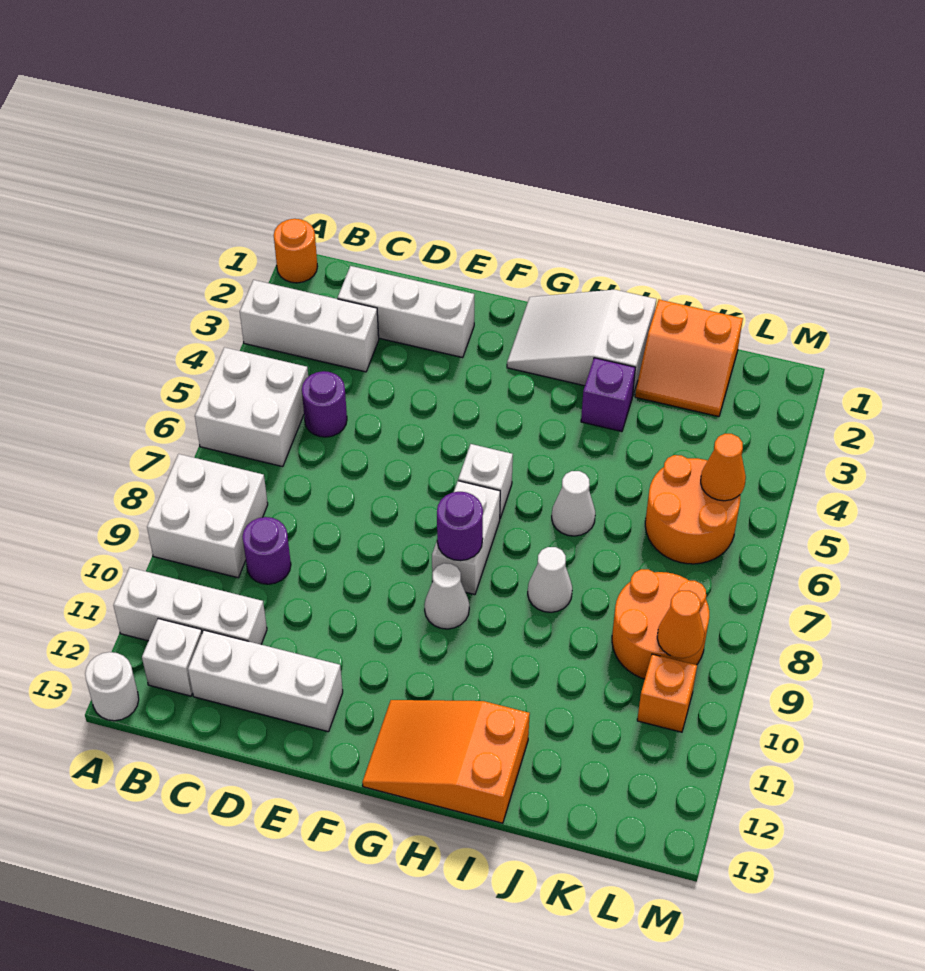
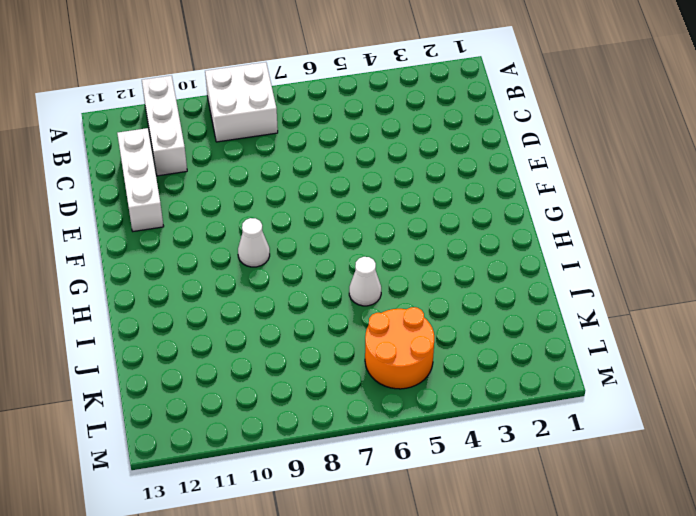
none -> orange round brick A1 level 1
none -> white brick A3:C3 level 1
none -> white brick A5:B6 level 1

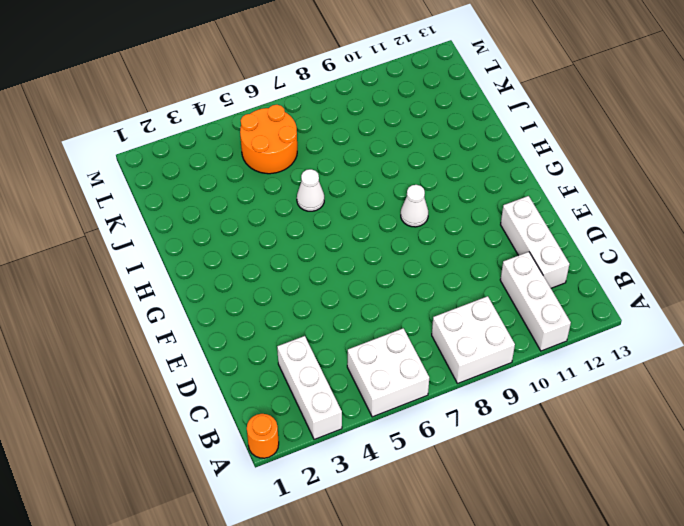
none -> white round brick A13 level 1
none -> white brick B12 level 1
none -> white brick C2:E2 level 1

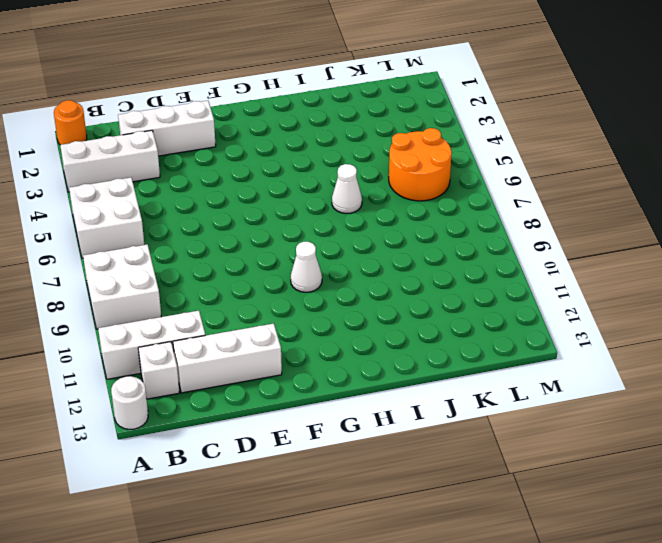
none -> purple round brick C5 level 1
none -> purple round brick C9 level 1
none -> white slope G1:I2 level 1 top I

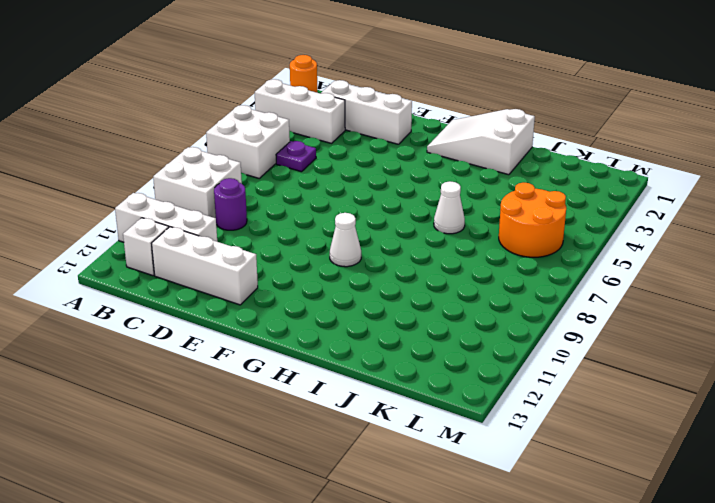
purple plate C5 level 1 -> purple round brick C5 level 1
none -> white round brick A13 level 1
none -> white brick G6 level 1
none -> white brick G7:G8 level 1

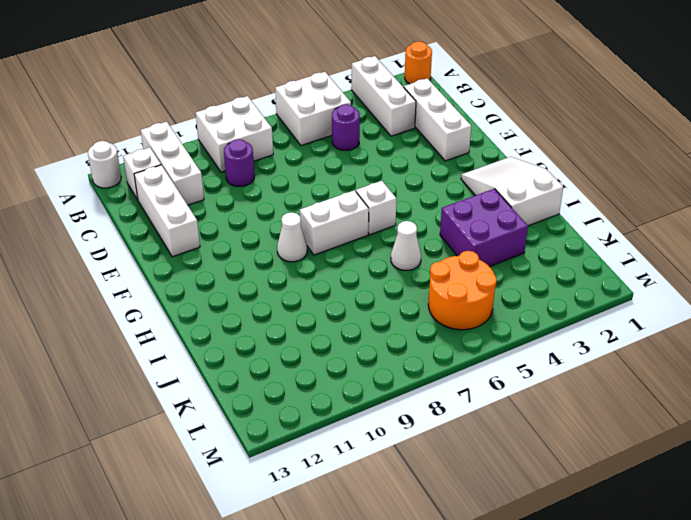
purple brick I3:J4 level 1 -> purple brick I3 level 1
none -> orange slope G12:I13 level 1 top I
none -> white cone I8 level 1
none -> orange slope J1:K2 level 1 top 1

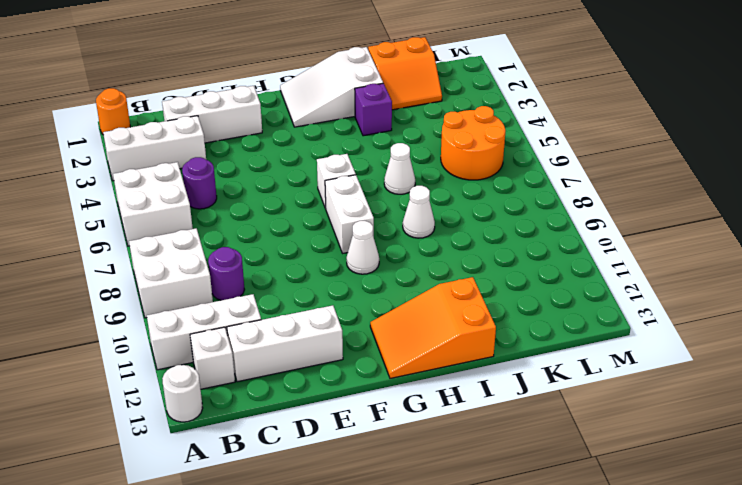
none -> orange round brick K8:L9 level 1
none -> orange brick L10 level 1
none -> purple round brick G8 level 2

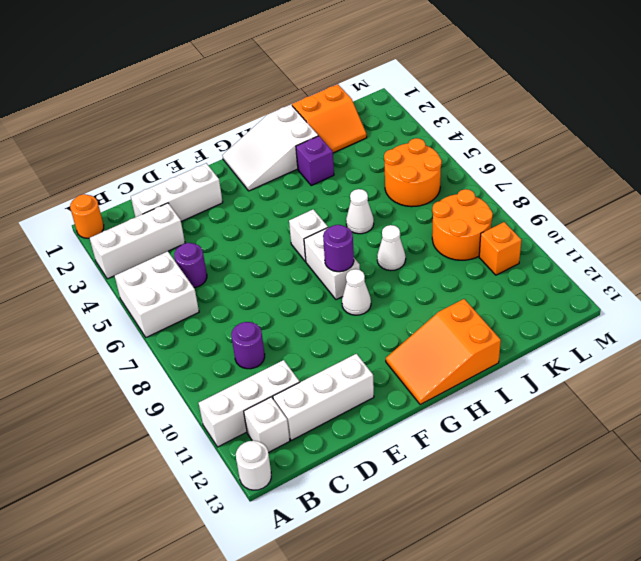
none -> white brick A8:B9 level 1
none -> orange cone L5 level 2
none -> orange cone L9 level 2

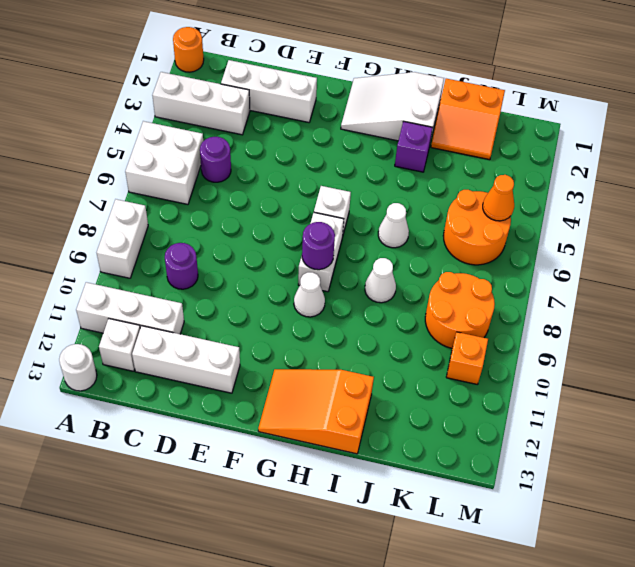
white brick A8:A9 level 1 -> white brick A8:B9 level 1
none -> orange cone L9 level 2

